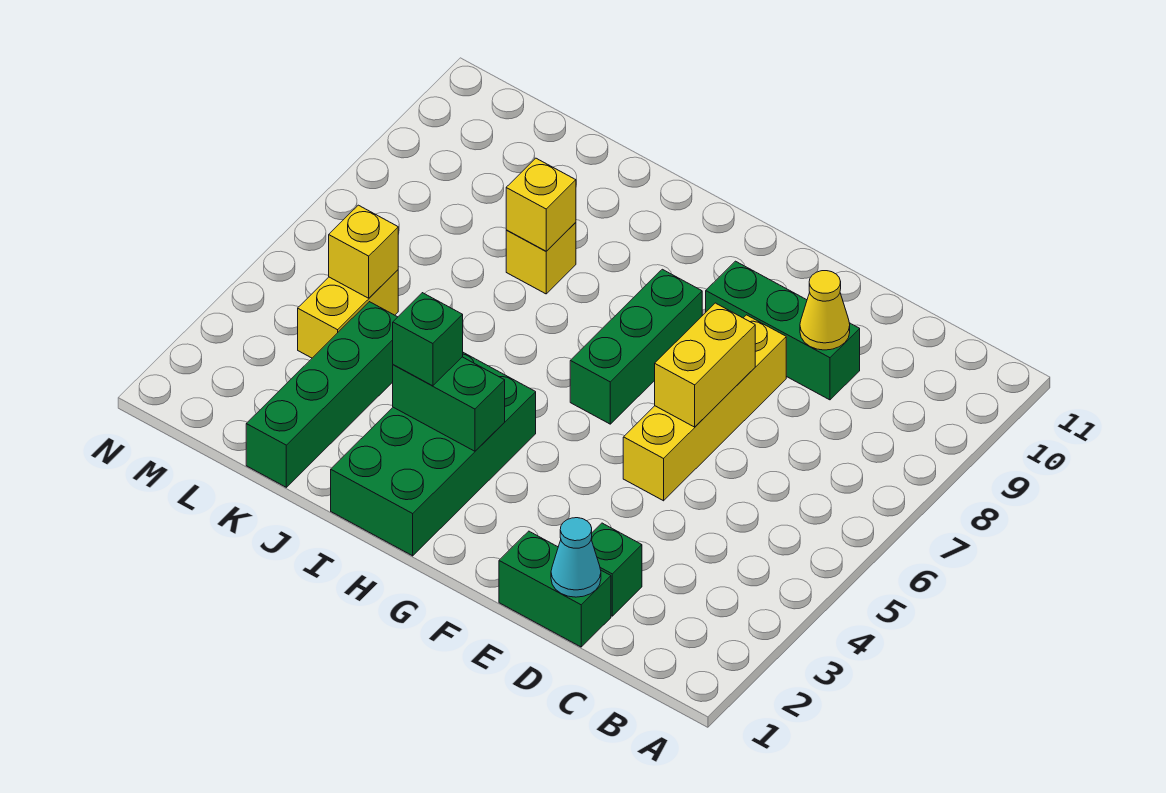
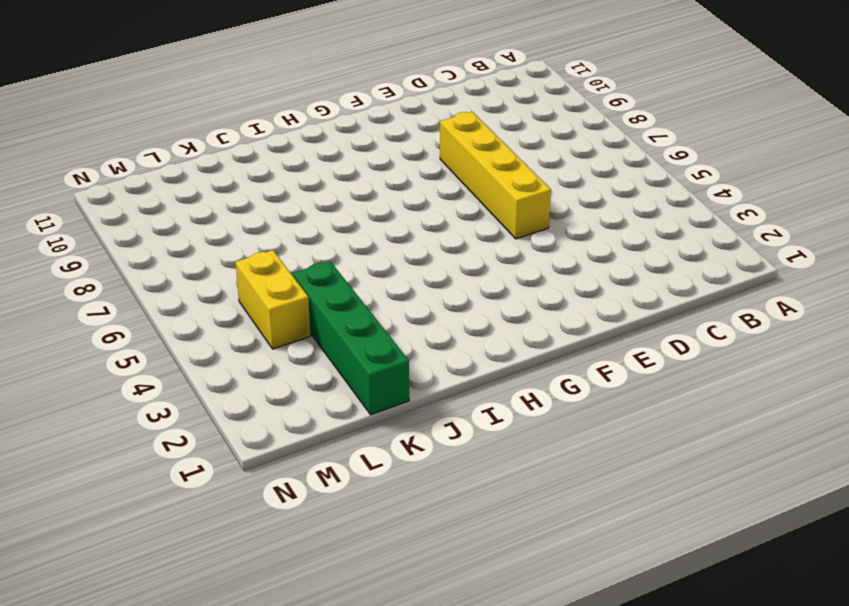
none -> green brick D1:E1 level 1
none -> green brick D2 level 1
none -> green brick D9:F9 level 1

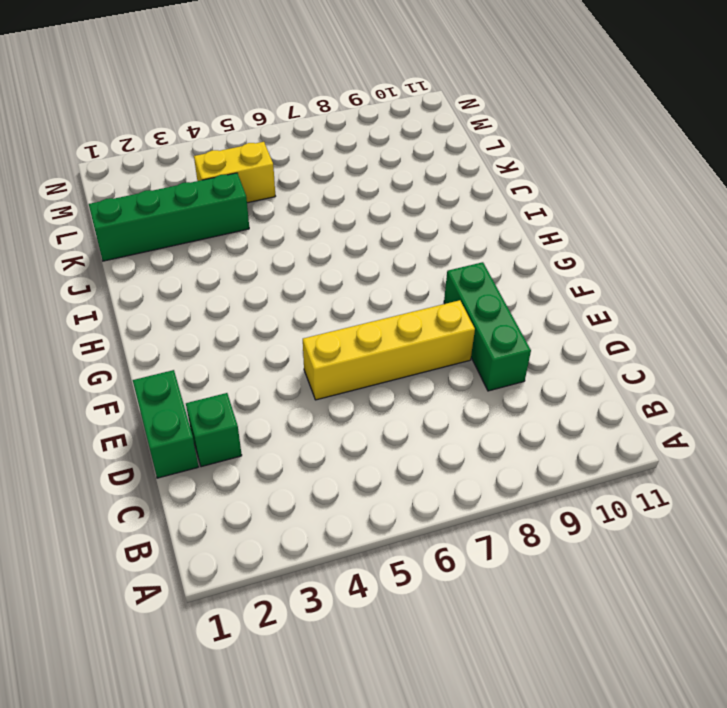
none -> green brick G6:G8 level 1
none -> green brick H1:I4 level 1
none -> yellow brick J8 level 1

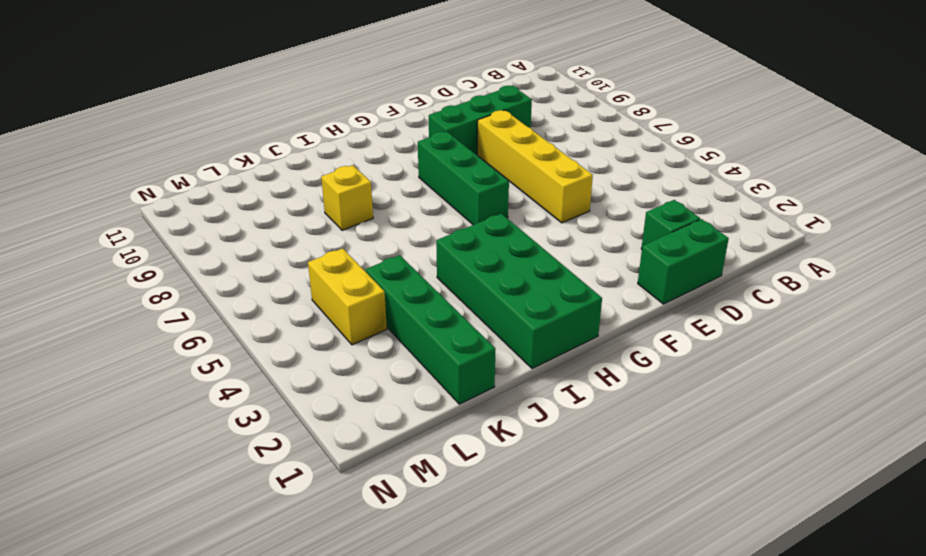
none -> cyan cone D1 level 2
none -> yellow cone D9 level 2
none -> yellow brick E6:E7 level 2

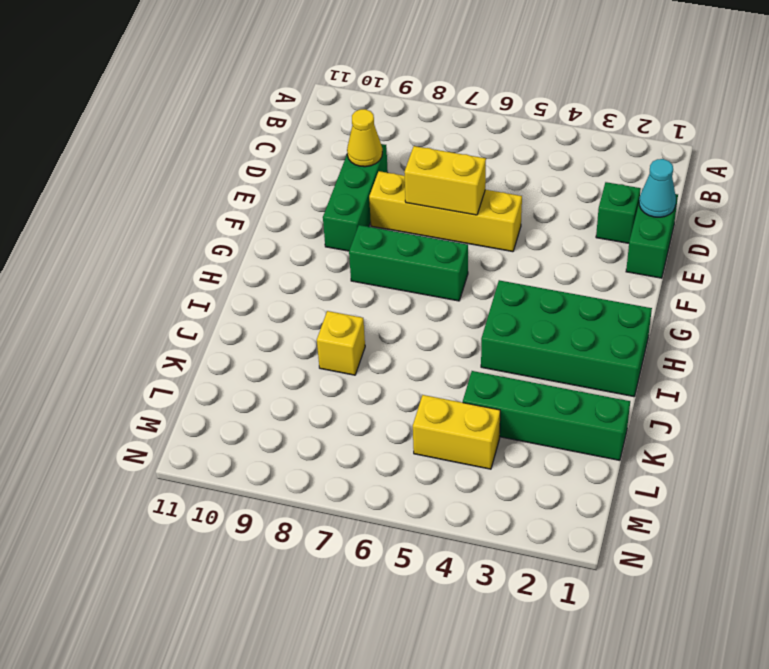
none -> green brick H3:I3 level 2
none -> yellow brick J8 level 2
none -> yellow brick L5 level 2

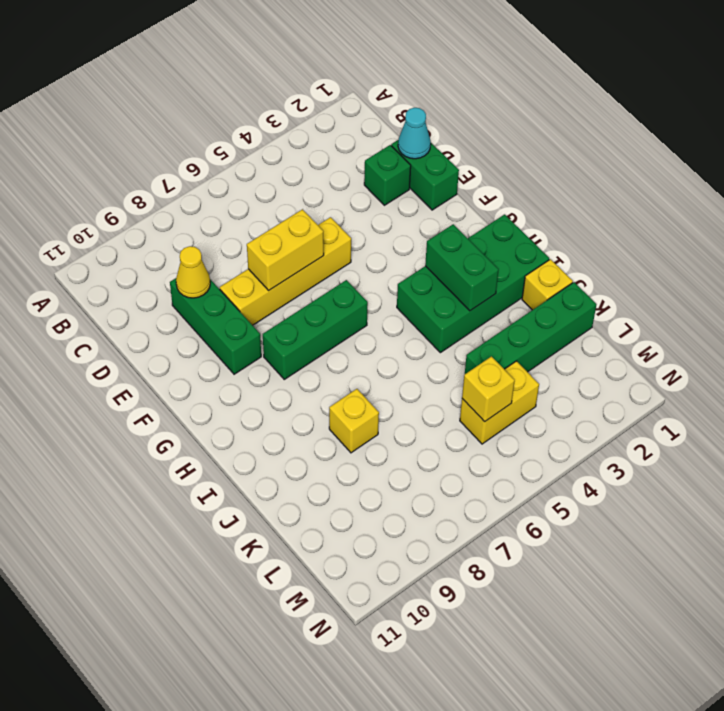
yellow brick J1 level 1 -> yellow brick J8 level 2
none -> green brick I3 level 3

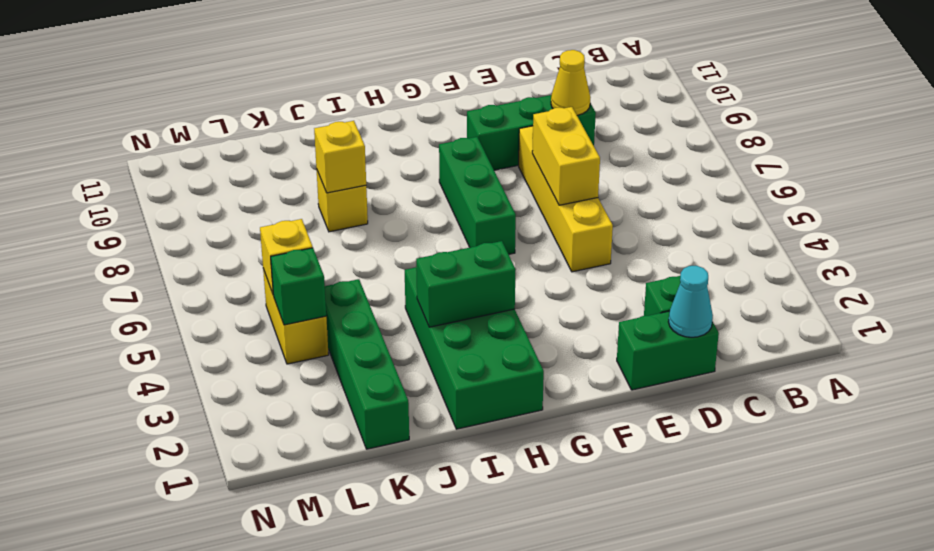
green brick L4 level 2 -> green brick I3 level 3

